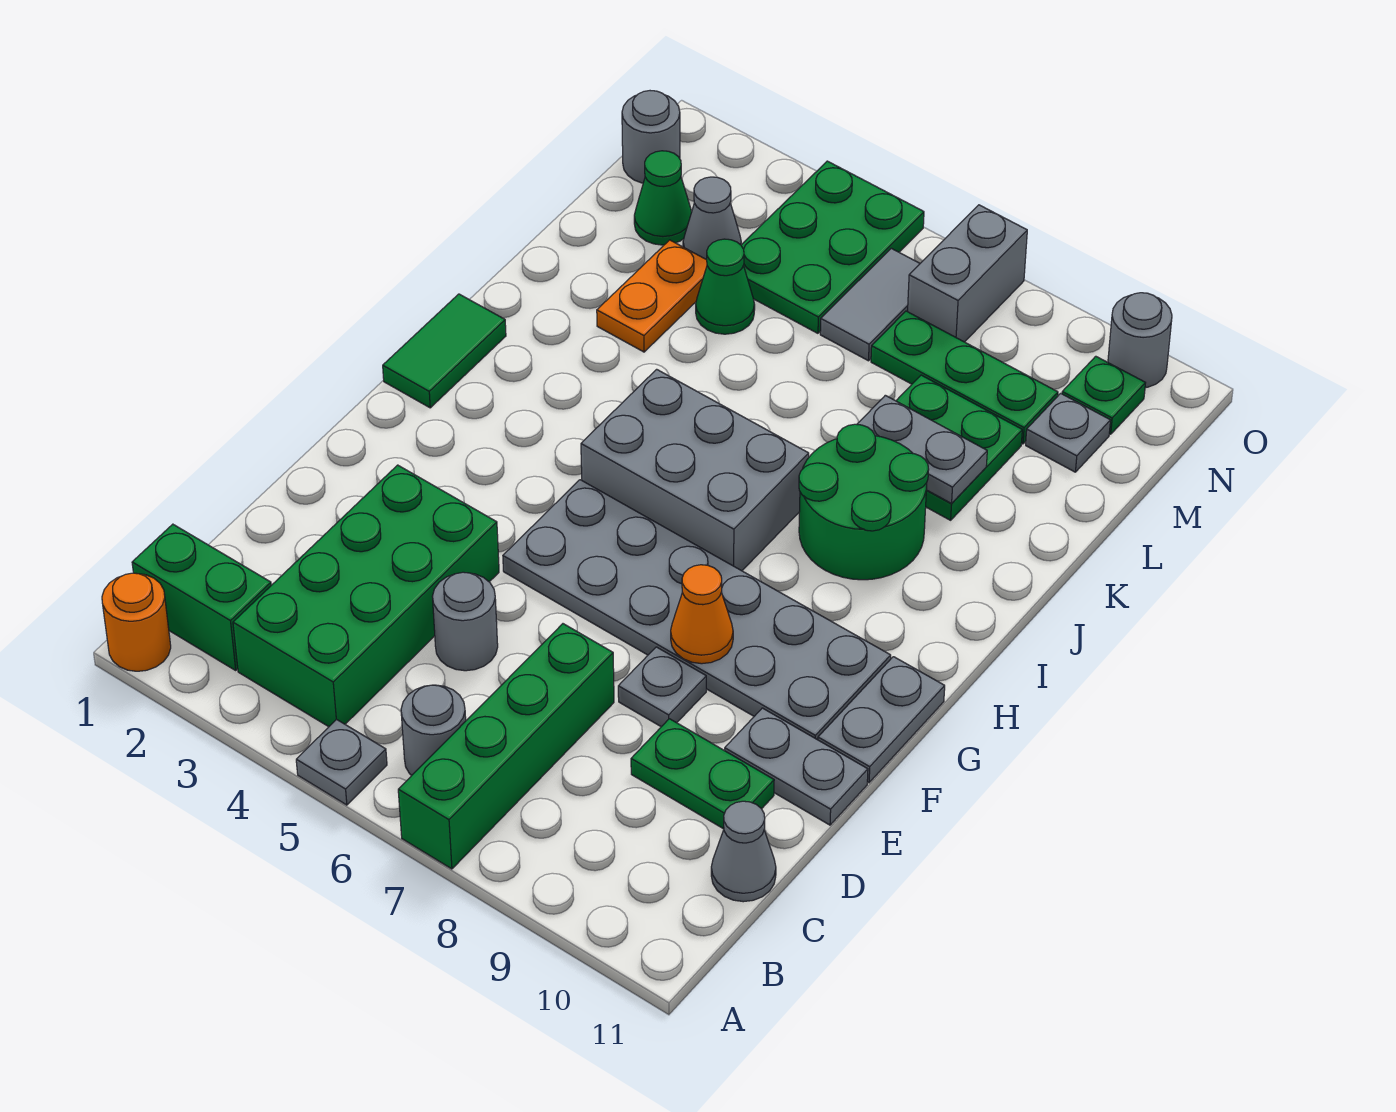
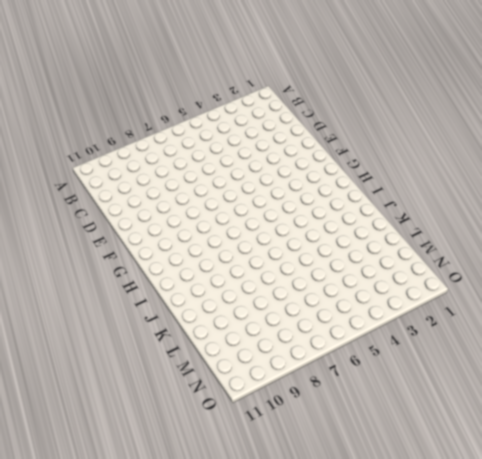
none -> orange round brick A1 level 1
none -> grey plate A5 level 1
none -> green brick A7:D7 level 1
none -> green brick B1:B2 level 1

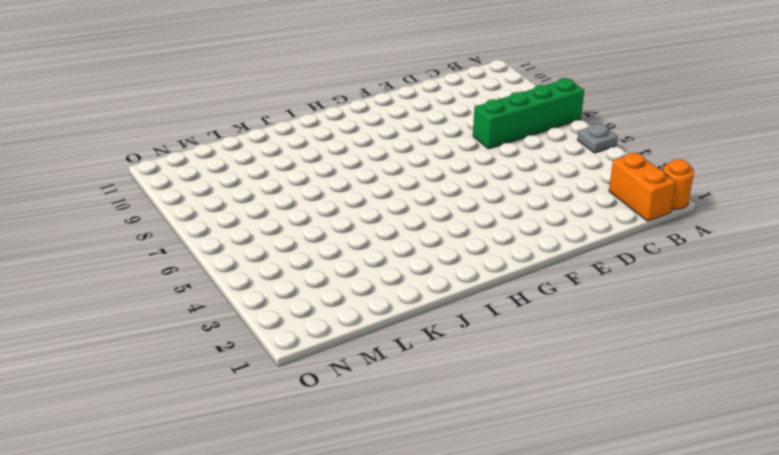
orange brick B1:B2 level 1 -> green brick B1:B2 level 1
none -> green brick B3:E4 level 1
none -> grey round brick B6 level 1
none -> grey cone C11 level 1
none -> grey round brick D5 level 1

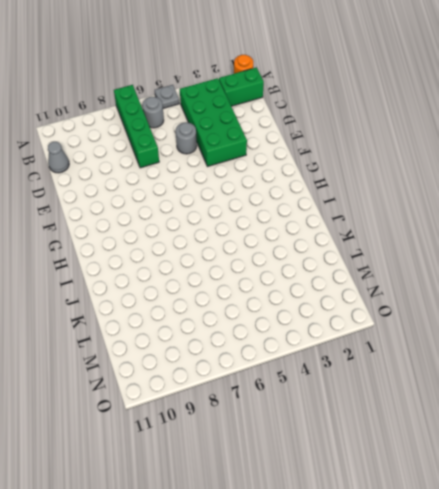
none -> green plate D9:D10 level 1
none -> grey plate E8 level 1
none -> grey plate E10:E11 level 1
none -> grey plate F5:G10 level 1

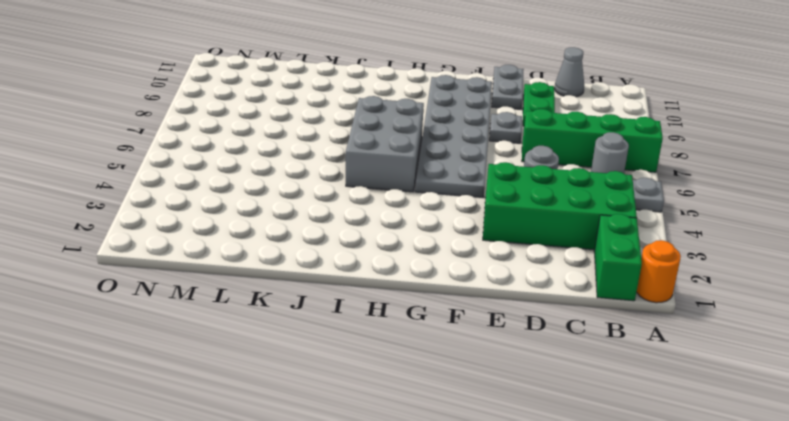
none -> grey plate F11:G11 level 1
none -> green tile H1:I1 level 1
none -> green round brick I8:J9 level 1
none -> orange plate K3:L3 level 1

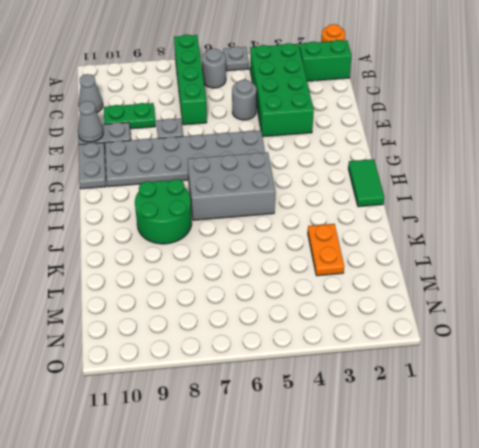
grey cone E11 level 2 -> grey cone M3 level 1
none -> green plate K8:L9 level 1
none -> green cone L4 level 1
none -> green cone M2 level 1
none -> green plate M4:O5 level 1

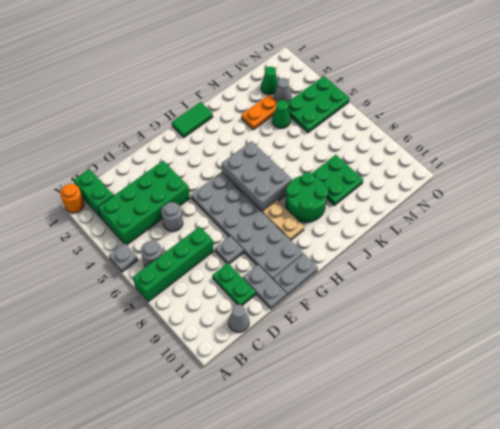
tan plate H8:H9 level 1 -> none
none -> grey tile M6:N6 level 1
none -> green plate M7:M9 level 1
none -> grey plate M10 level 1
none -> grey round brick N1 level 1

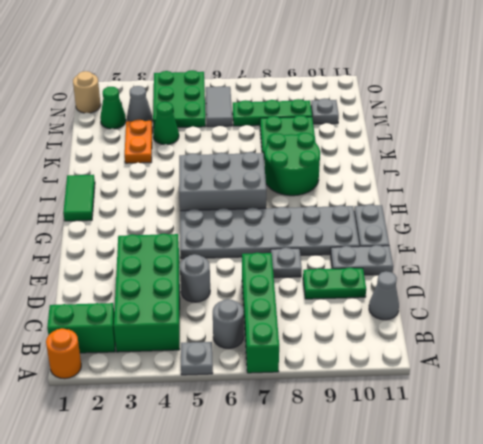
tan round brick N1 level 1 -> grey round brick N1 level 1
none -> grey brick N7:O7 level 1
none -> green plate N10 level 1
none -> grey round brick O10 level 1
none -> orange cone F8 level 2

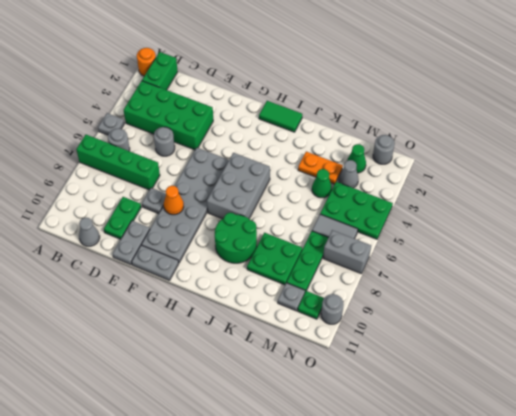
none -> grey plate K8:K9 level 2

